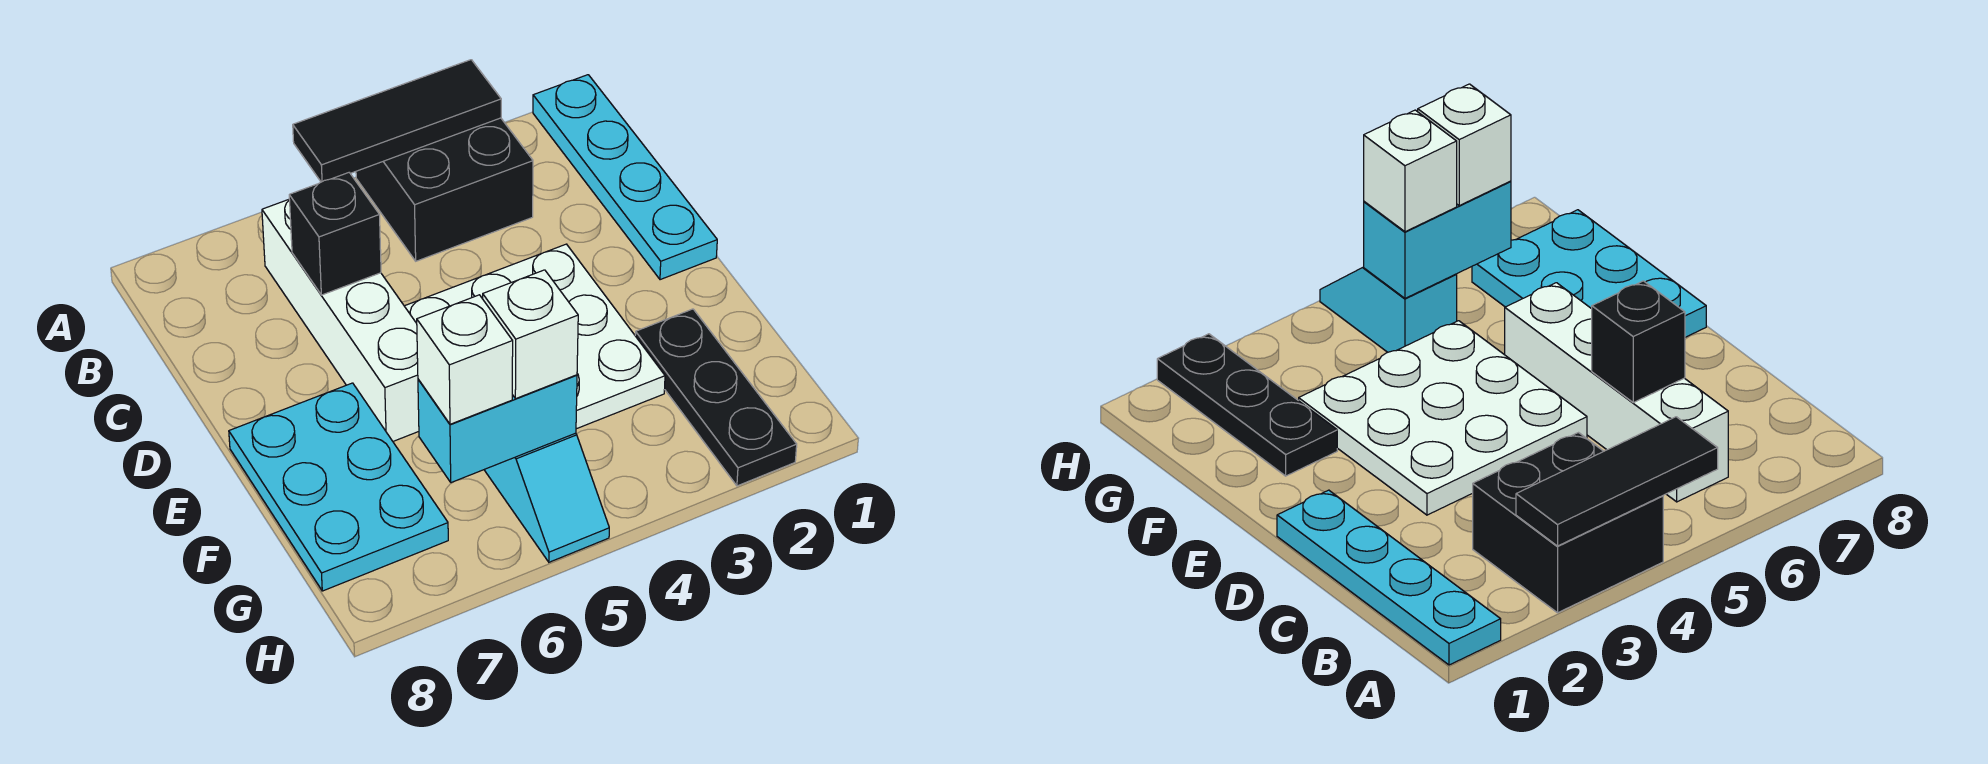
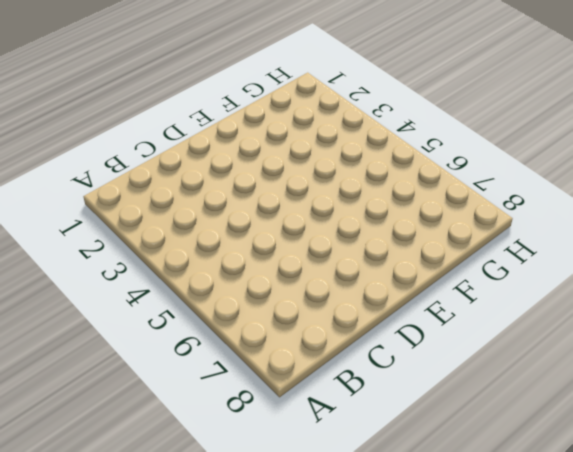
none -> cyan plate A1:D1 level 1
none -> black brick A3:B4 level 1
none -> white brick B6:E6 level 1

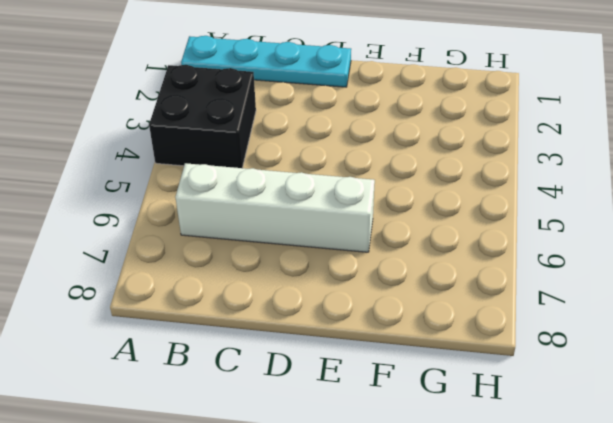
none -> white plate D3:F5 level 1
none -> cyan plate E7:G8 level 1
none -> black plate F2:H2 level 1

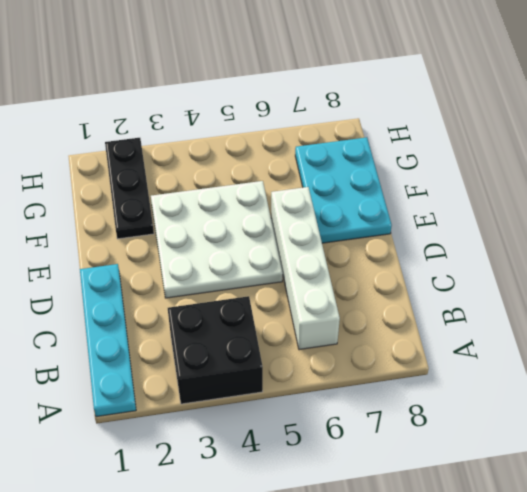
none -> cyan slope G5:H5 level 1 top G
none -> black tile A3:A5 level 2
none -> black brick C6 level 2

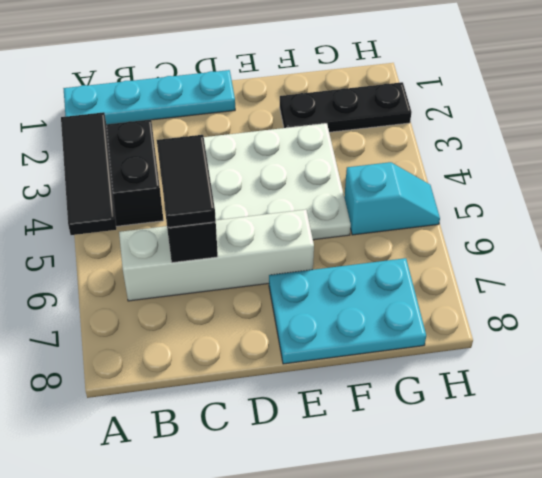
black tile C5:C6 level 3 -> none
none -> cyan brick G5:G6 level 2
none -> white brick G5 level 3
none -> white brick G6 level 3

